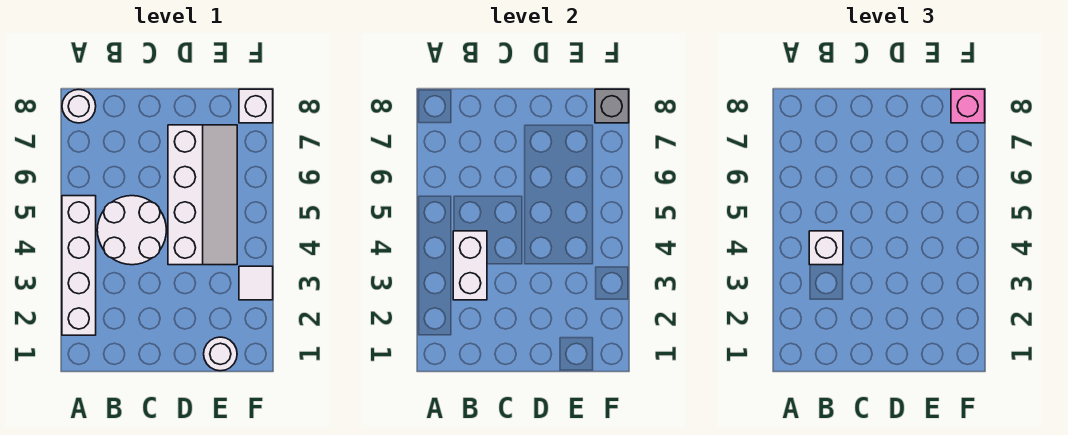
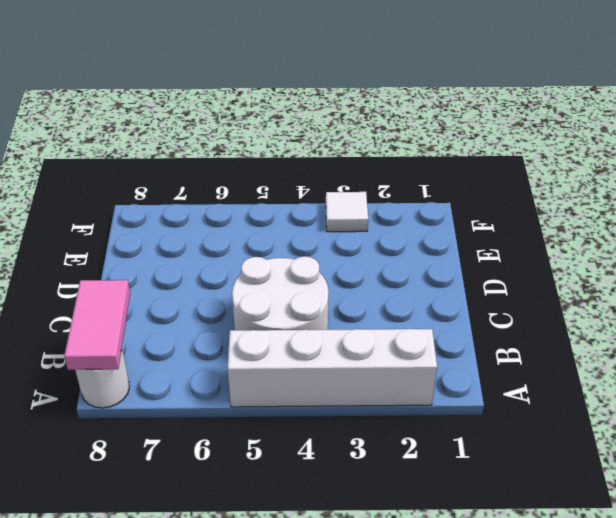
pink tile A8:B8 level 2 -> none
none -> white slope D4:E7 level 1 top D
none -> white round brick E1 level 1

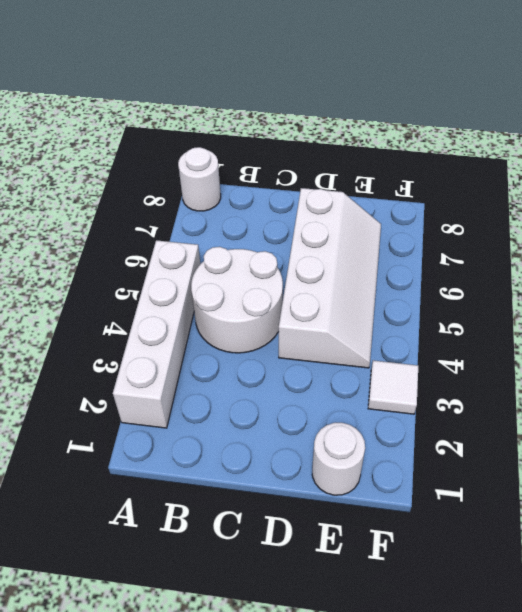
none -> white brick F8 level 1
none -> white brick B3:B4 level 2

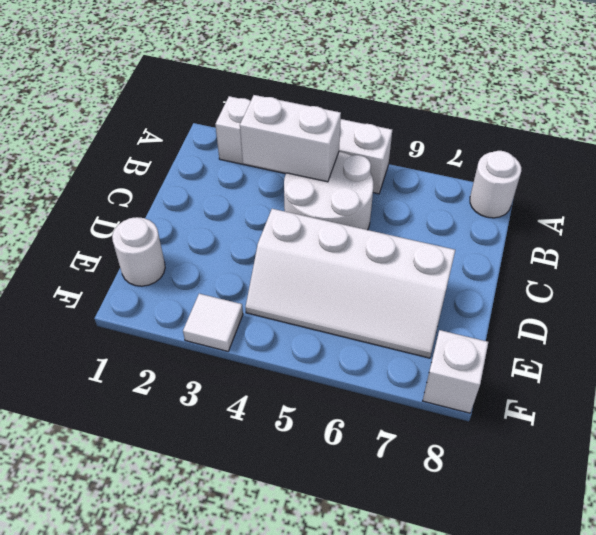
none -> grey brick F8 level 2
none -> white brick B4 level 3

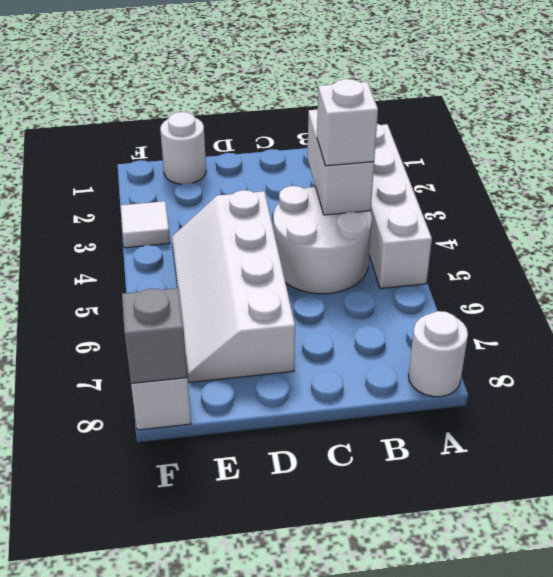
none -> pink brick F8 level 3

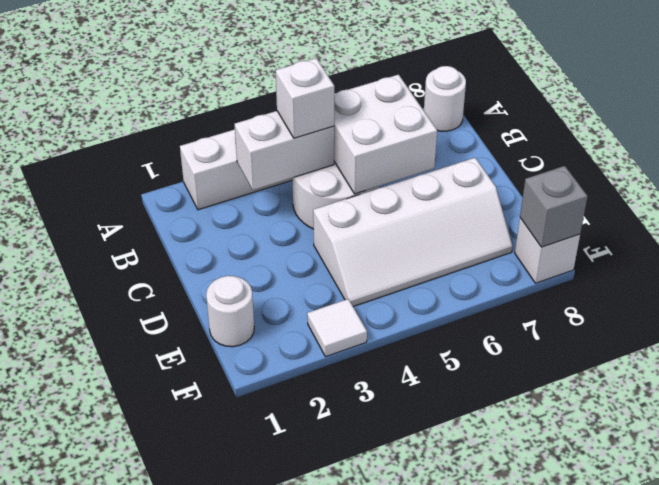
white brick B5:C6 level 2 -> none
none -> pink brick F8 level 3

